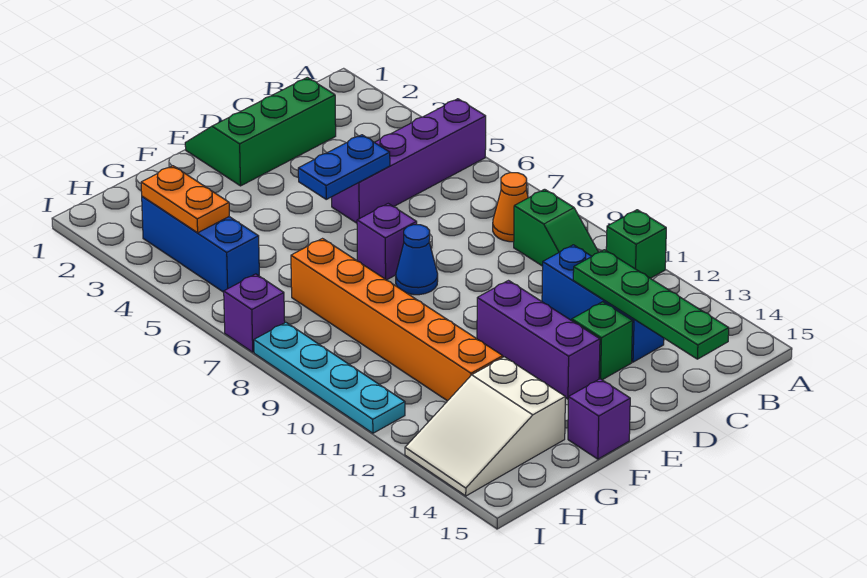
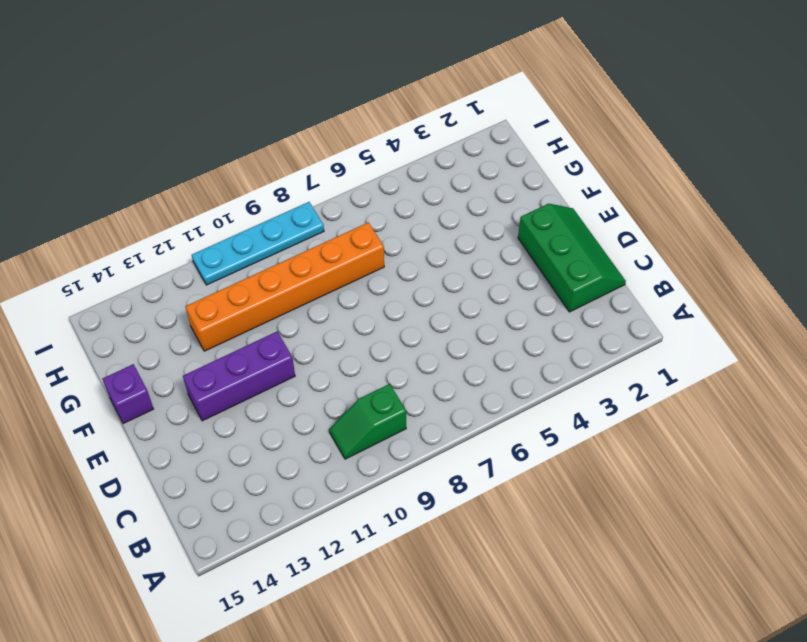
none -> purple brick A5:D5 level 1
none -> green brick A11 level 1
none -> orange cone B8 level 1

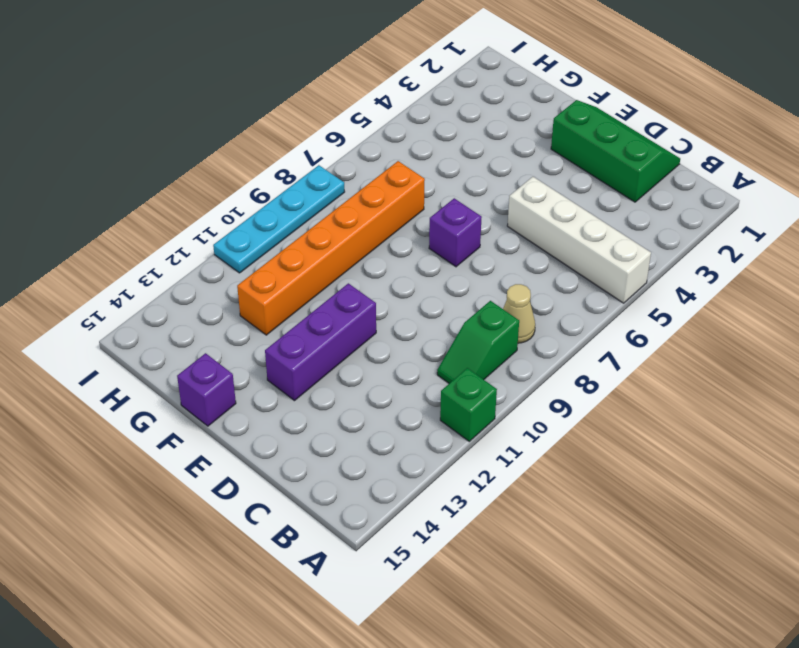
white brick A5:D5 level 1 -> purple brick A5:D5 level 1
tan cone B8 level 1 -> orange cone B8 level 1
none -> blue brick C11:C13 level 1
none -> green brick D13 level 1
none -> blue cone E8 level 1

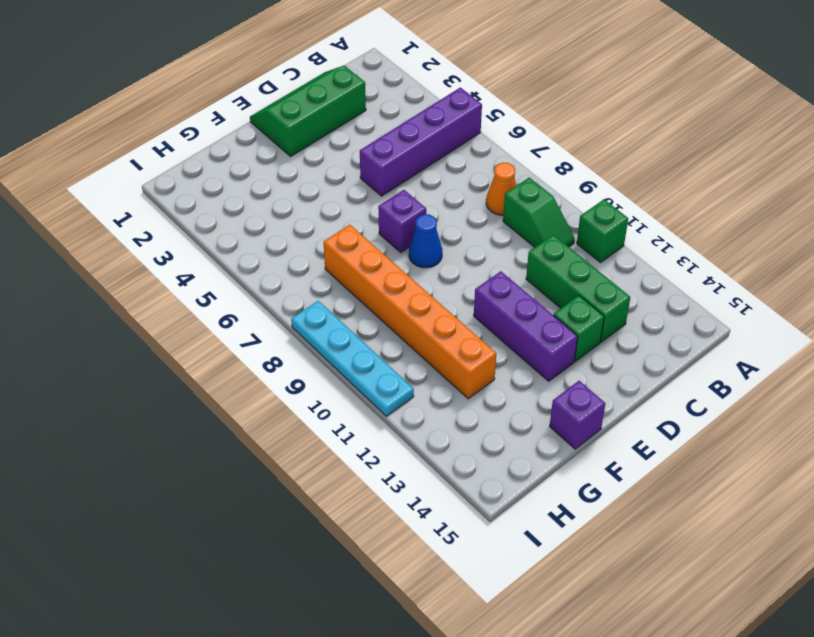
green brick C11:C13 level 1 -> blue brick C11:C13 level 1
none -> white slope G13:I14 level 1 top G
none -> blue brick H3:H5 level 1
none -> purple brick I7 level 1

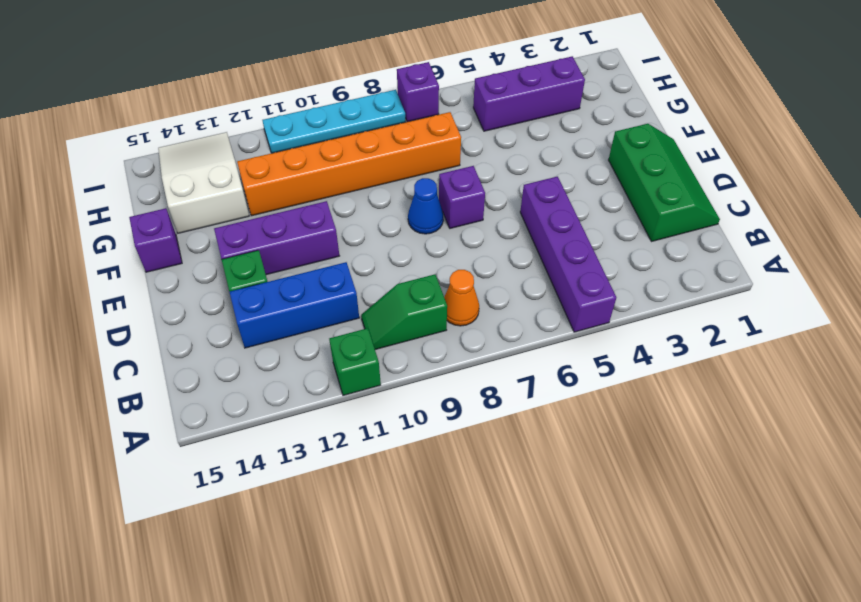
purple brick H3:H5 level 1 -> blue brick H3:H5 level 1
none -> green plate C12:C15 level 2
none -> blue plate D5:E5 level 2
none -> orange plate H3:H4 level 2

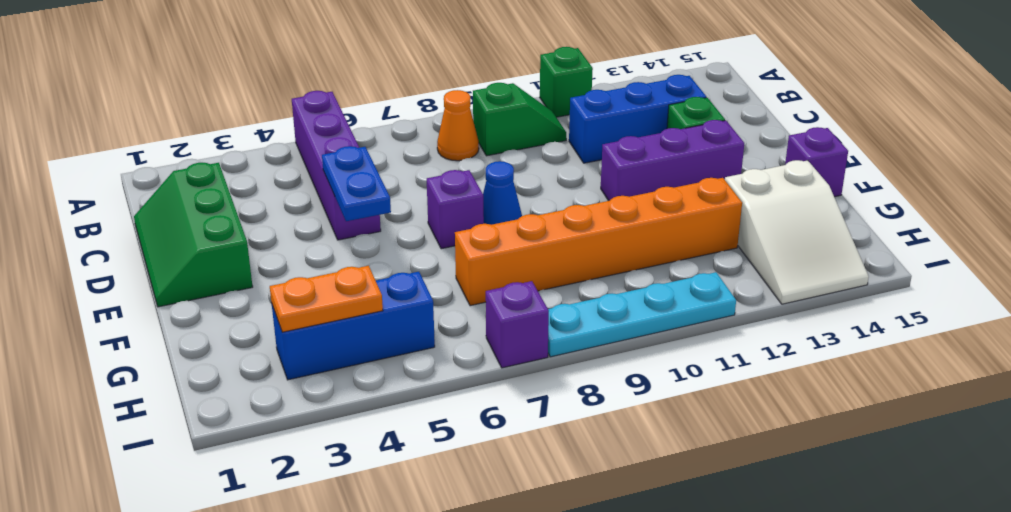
none -> green plate C12:C15 level 2

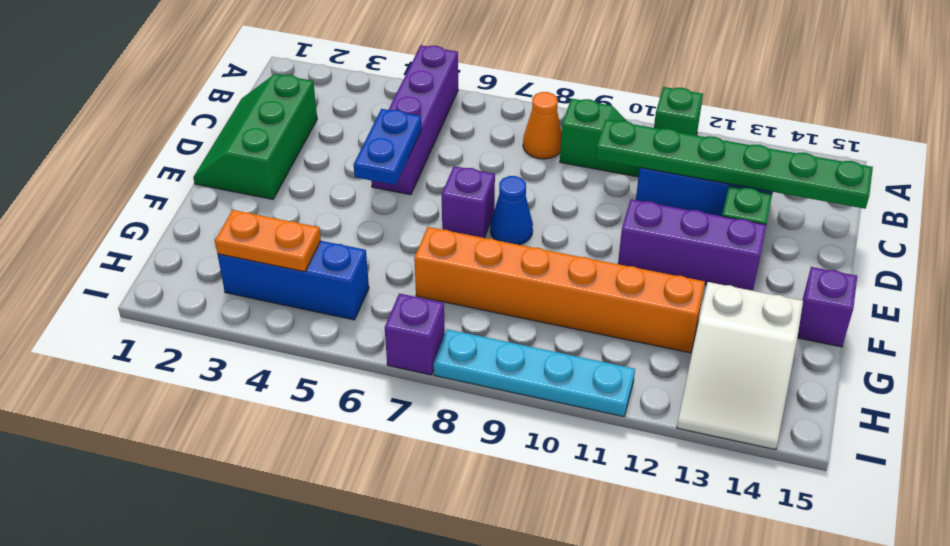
green plate C10:C15 level 2 -> green plate C12:C15 level 2

